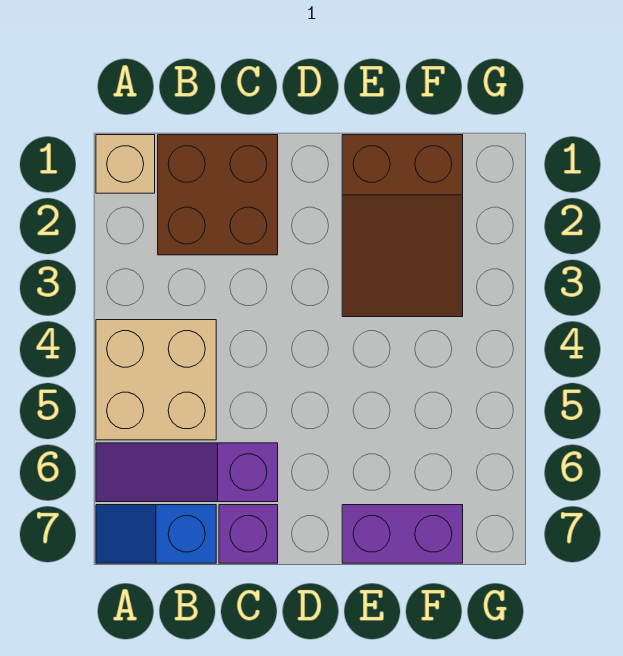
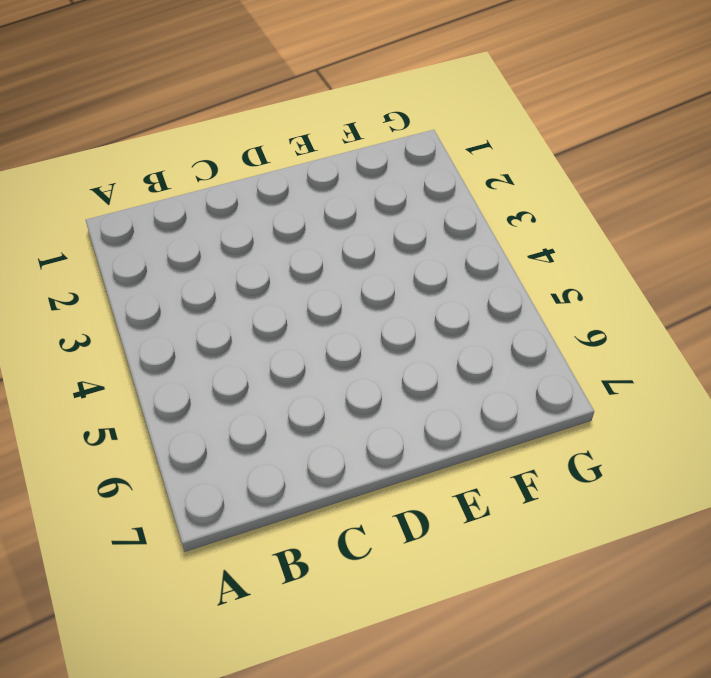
none -> tan brick A1 level 1
none -> tan brick A4:B5 level 1

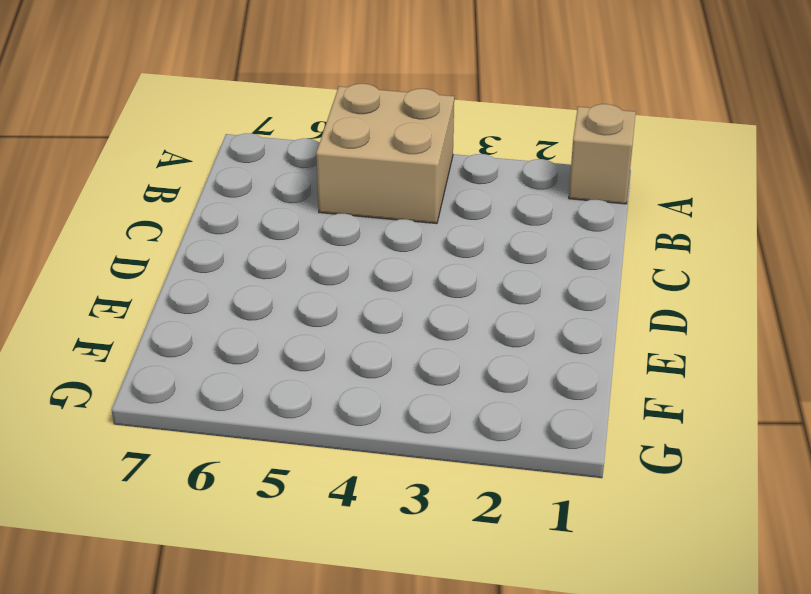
none -> purple slope A6:C6 level 1 top C
none -> blue slope A7:B7 level 1 top B

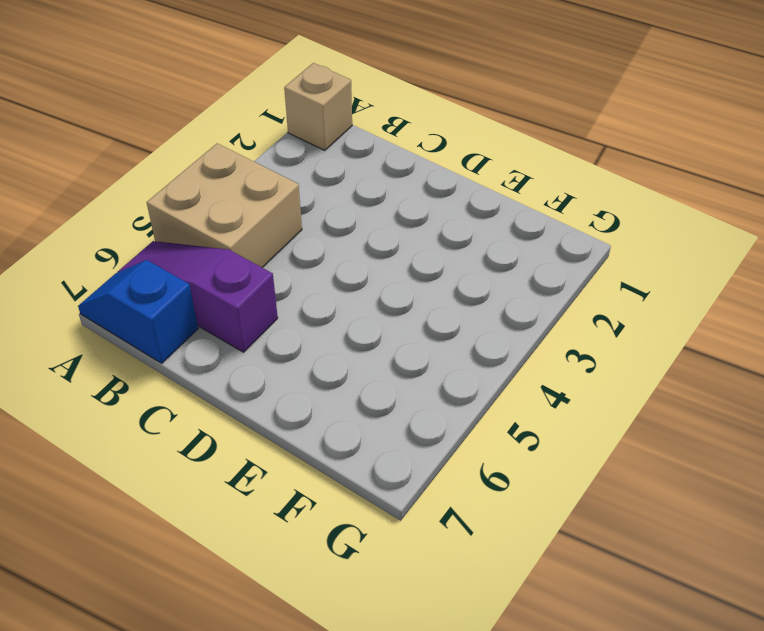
none -> brown brick B1:C2 level 1
none -> purple brick C7 level 1

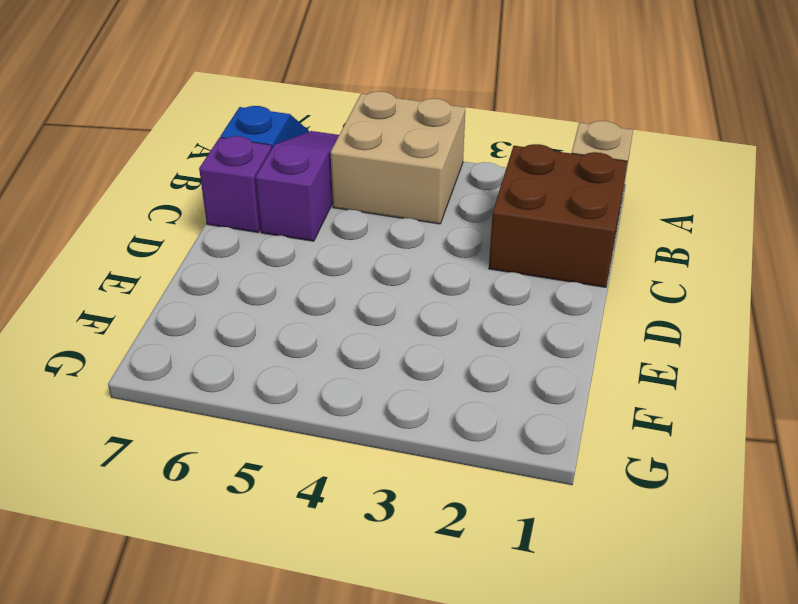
none -> brown slope E1:F3 level 1 top 1
none -> purple brick E7:F7 level 1

